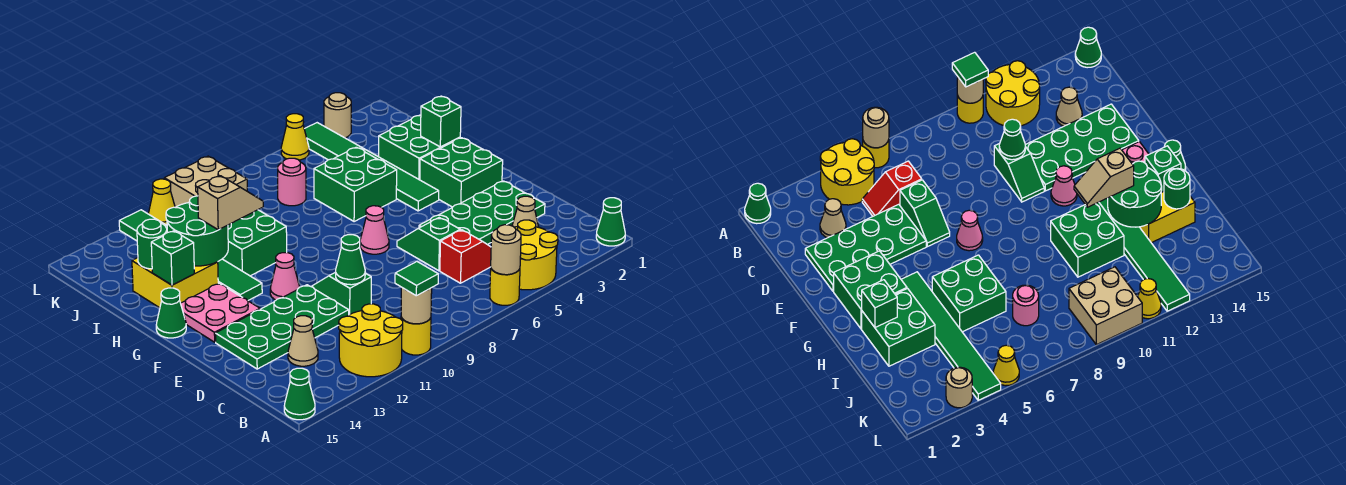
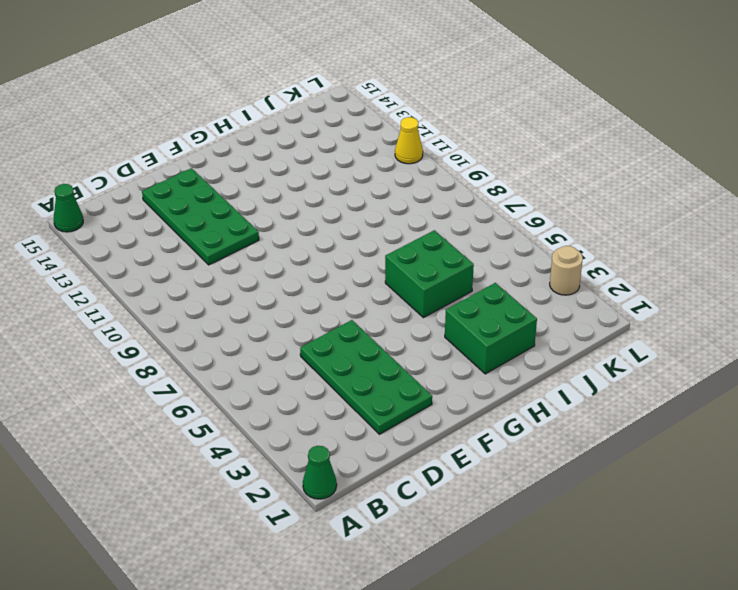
none -> yellow round brick A4:B5 level 1
none -> yellow round brick A6 level 1
none -> yellow round brick A10 level 1
none -> yellow round brick A11:B12 level 1

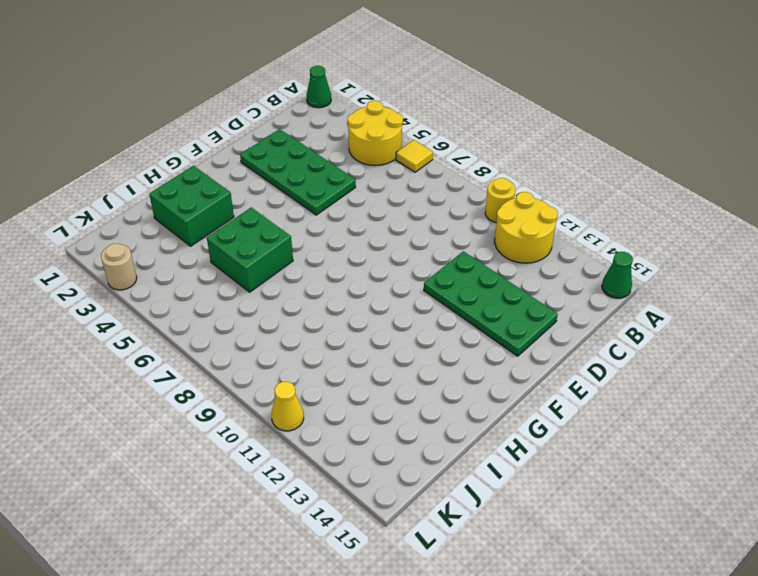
yellow tile A6 level 1 -> yellow round brick A6 level 1
none -> tan cone C3 level 1
none -> red slope C5:C6 level 1 top 6
none -> tan cone C13 level 1
none -> green slope D6:E6 level 1 top D

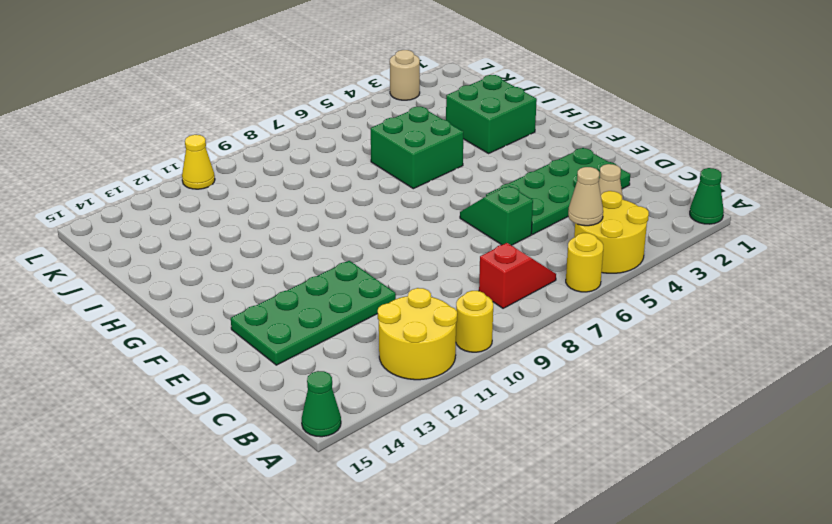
tan cone B5 level 2 -> tan cone C13 level 1
red slope B7:B8 level 1 top 8 -> red slope C5:C6 level 1 top 6
none -> green slope D10:E10 level 1 top D
none -> green brick F2:G3 level 1
none -> pink cone F7 level 1
none -> pink cone F11 level 1

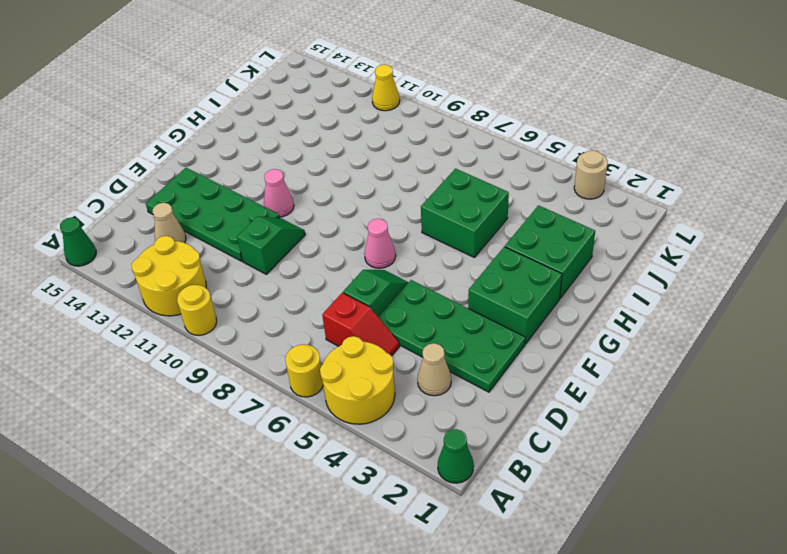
none -> pink plate F13:G14 level 1
none -> green tile G4:L4 level 1
none -> green tile G12:L12 level 1
none -> green cone G15 level 1

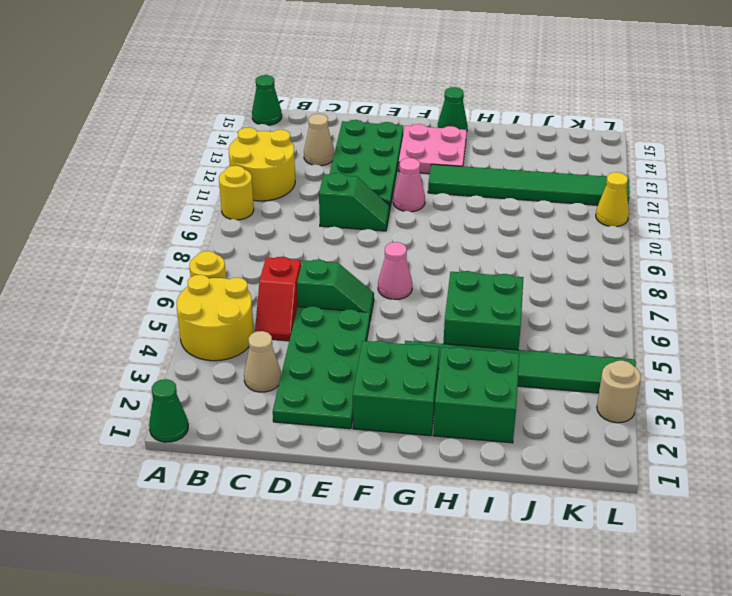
none -> green brick H10:I11 level 1
none -> yellow brick H13:I14 level 1
none -> pink round brick J7 level 1
none -> tan brick K9:L10 level 1

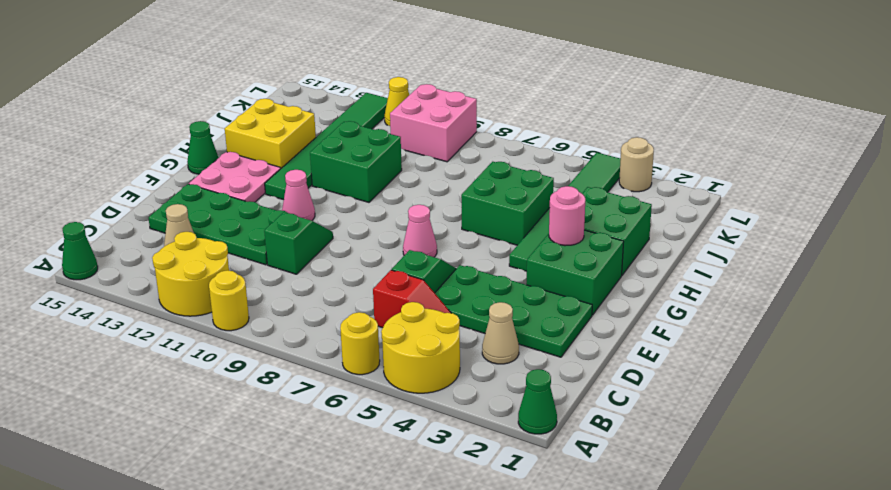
pink round brick G3 level 2 -> pink round brick J7 level 1
pink brick K9:L10 level 1 -> tan brick K9:L10 level 1
none -> yellow cone L5 level 1
none -> tan round brick A6 level 2
none -> tan round brick A10 level 2
none -> green cone D10 level 2

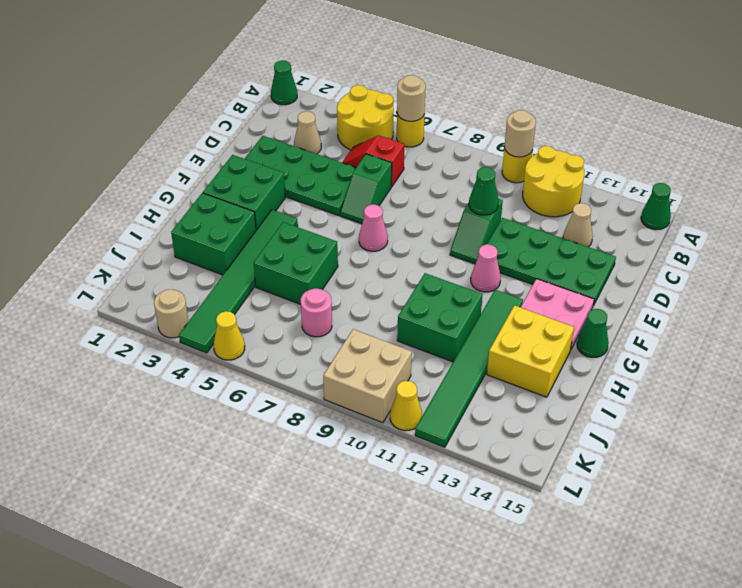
none -> green brick H2 level 2
none -> green round brick H12:I13 level 2
none -> green brick H14 level 2
none -> green round brick I14 level 2

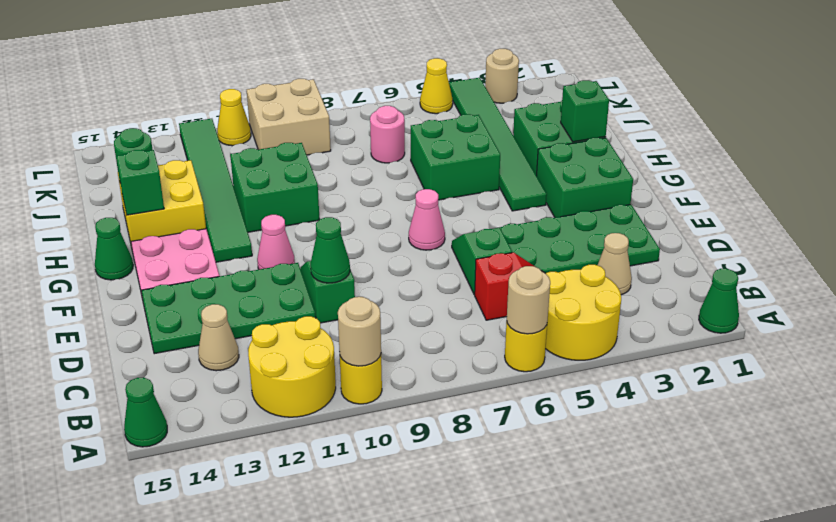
none -> green round brick H12:I13 level 2
none -> green tile A10 level 3
none -> tan slope H11:H12 level 3 top 12

